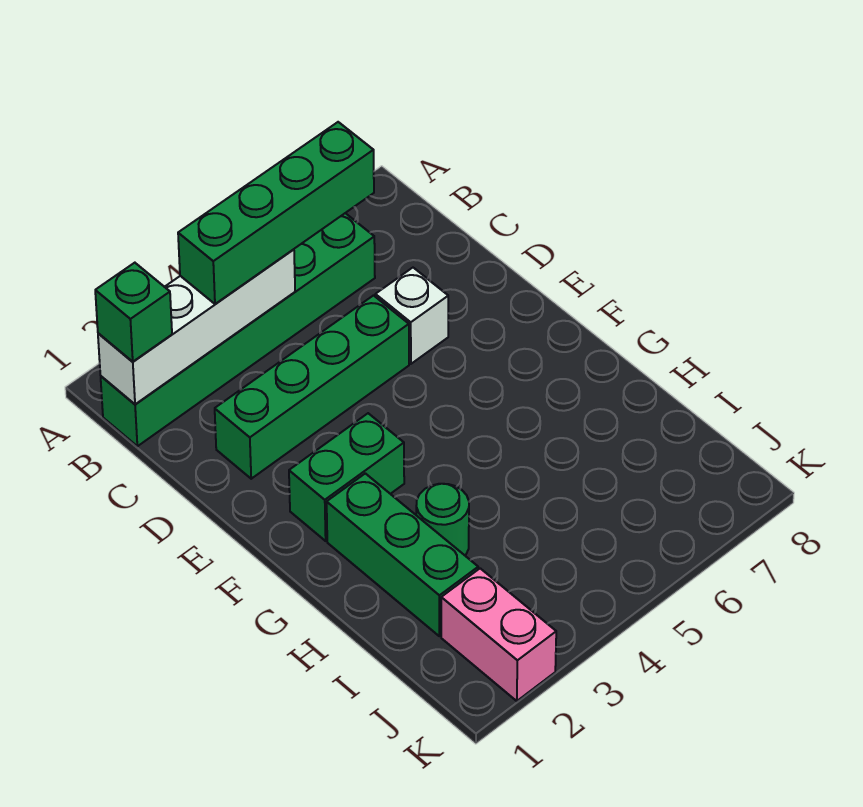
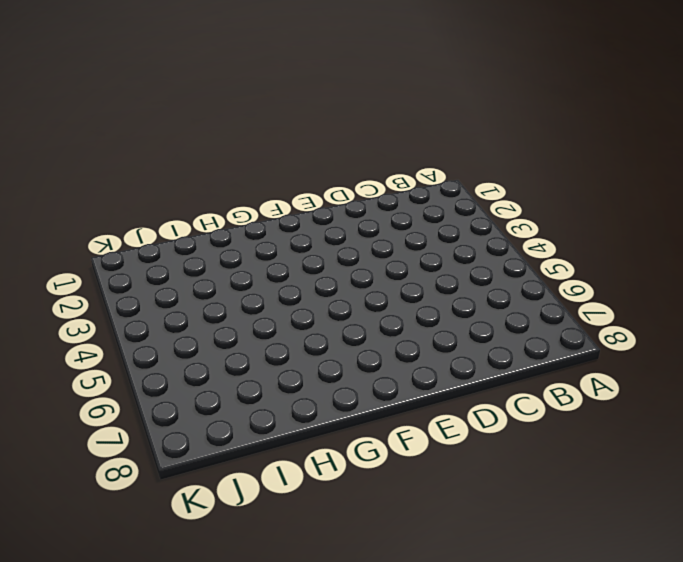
none -> green brick B1:B6 level 1
none -> green brick D2:D5 level 1

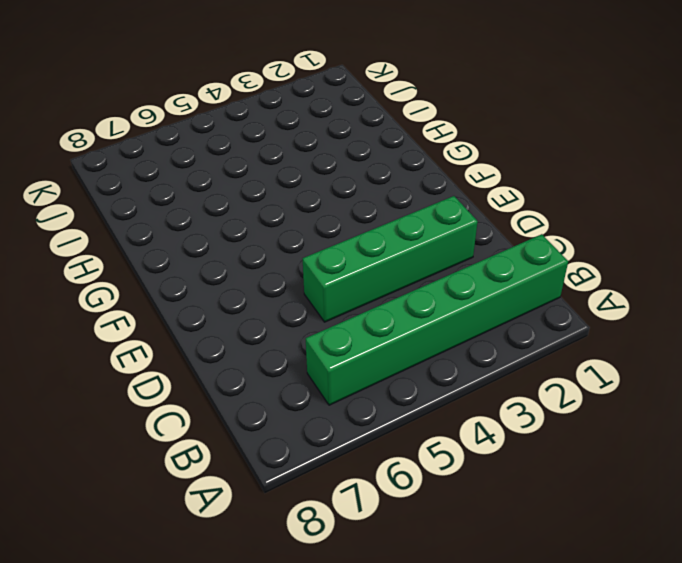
none -> white brick D6 level 1
none -> green brick F2:F3 level 1

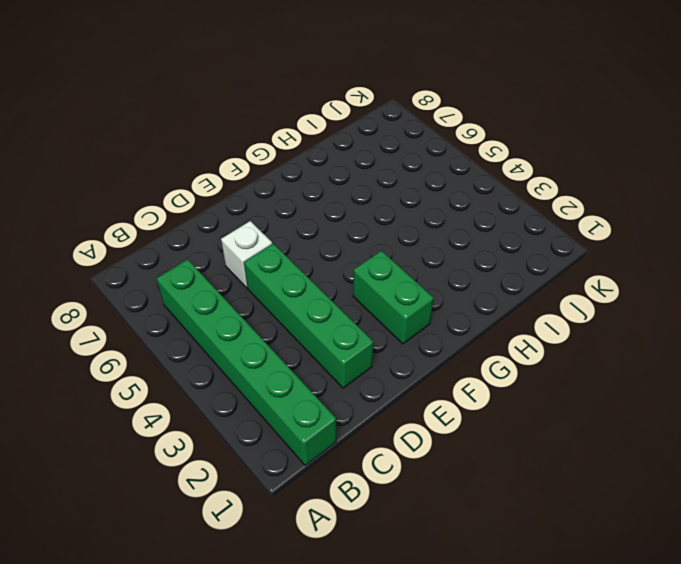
none -> green brick G2:I2 level 1
none -> green round brick H3 level 1

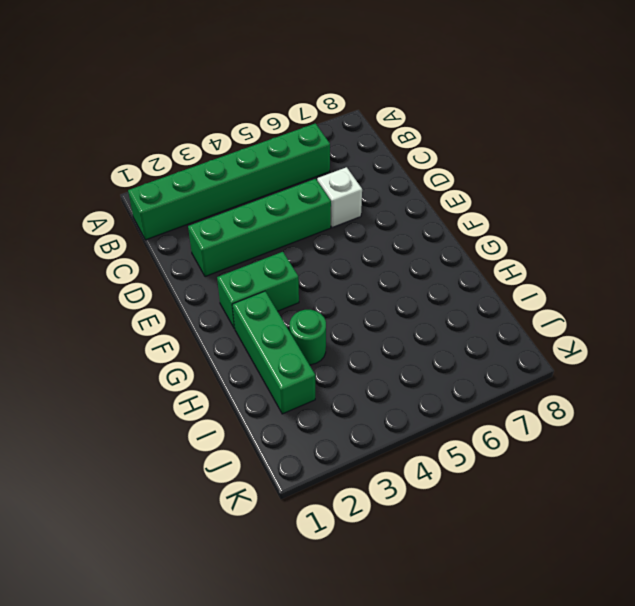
none -> pink brick J2:K2 level 1
none -> white brick B1:B4 level 2

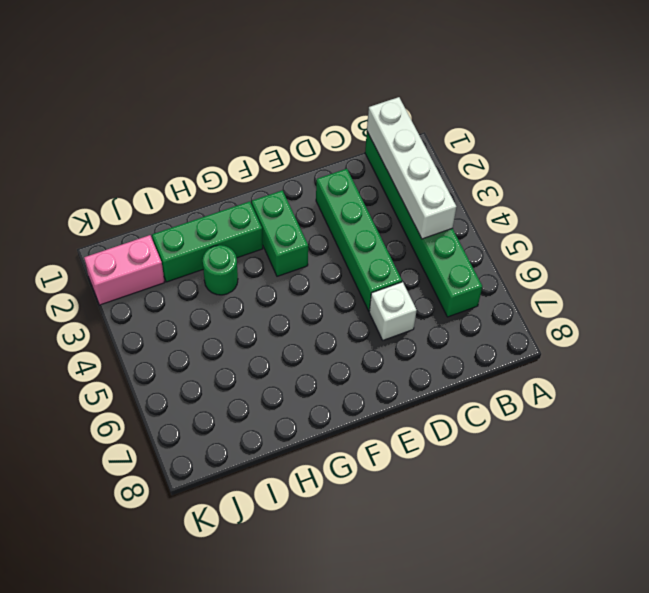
none -> green brick B1 level 3
none -> green brick B3:B6 level 3

